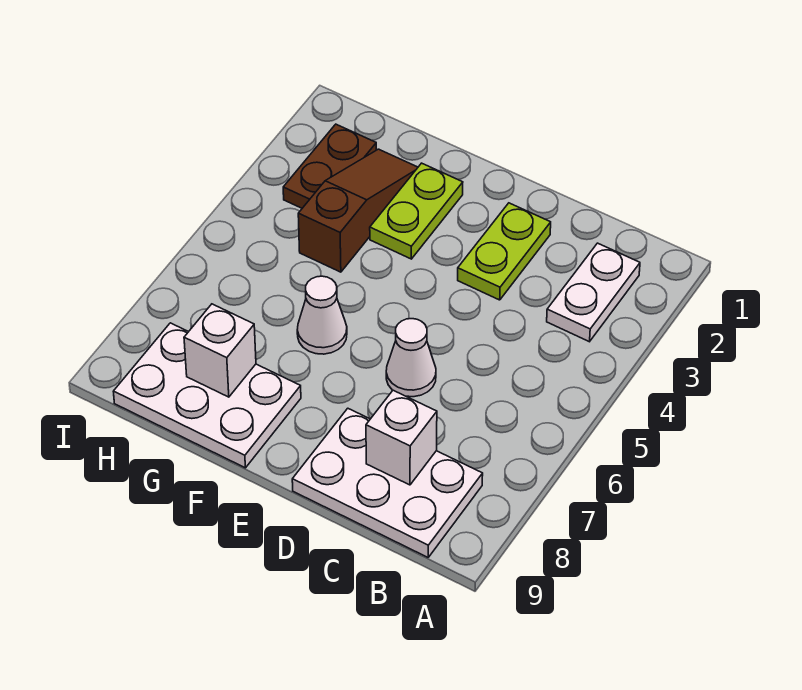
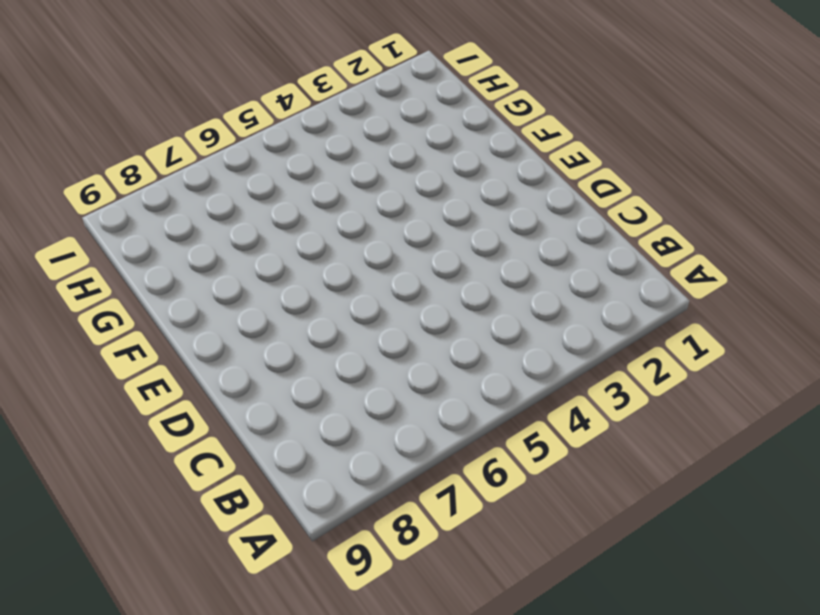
none -> white plate B2:B3 level 1
none -> white plate B8:D9 level 1

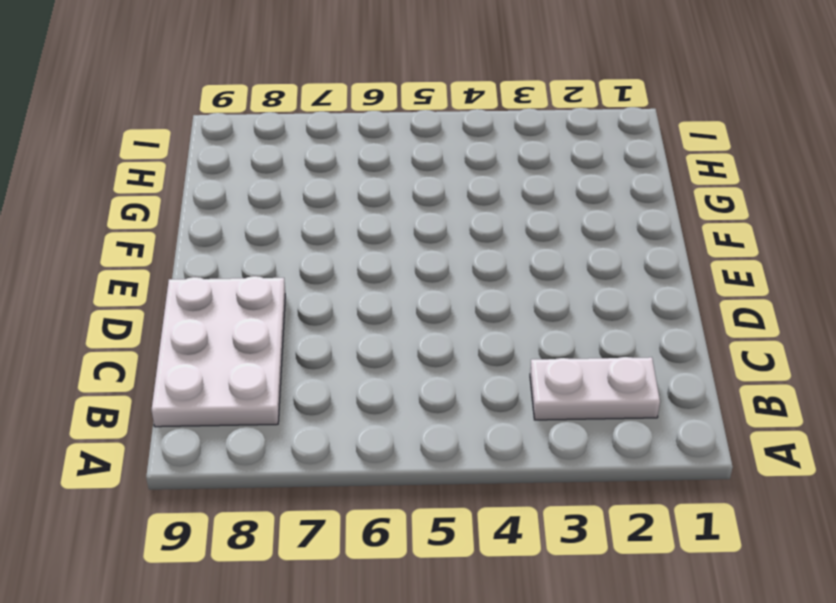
none -> lime plate D2:D3 level 1
none -> white cone D6 level 1

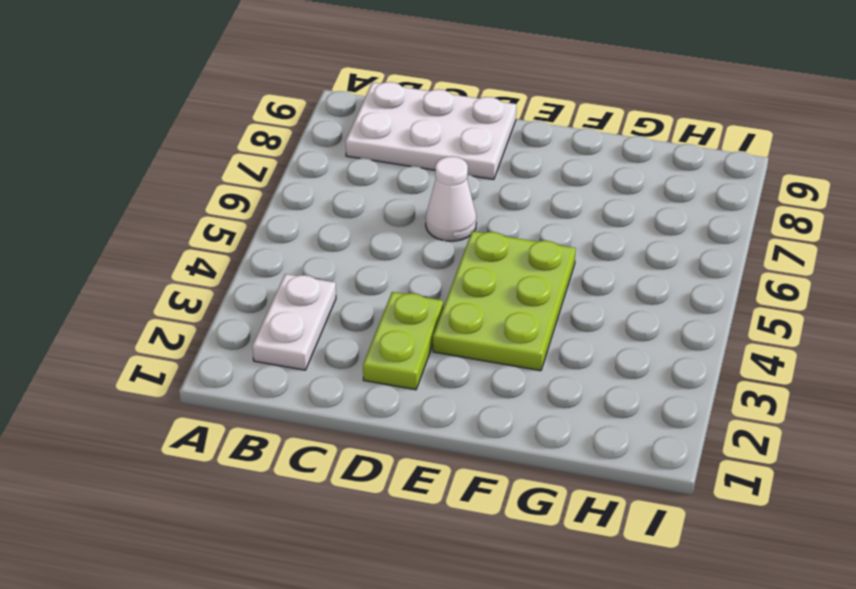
lime plate E3:F5 level 1 -> lime plate F2:F3 level 1
none -> white cone F6 level 1
none -> white plate F8:H9 level 1

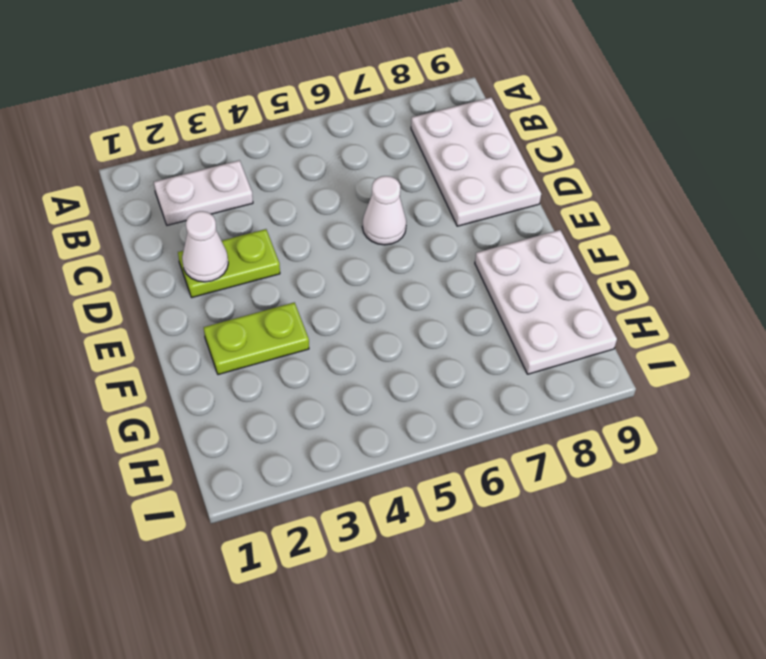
white cone D2 level 2 -> white cone F6 level 1
none -> brown slope G2:G4 level 1 top 4
none -> brown plate H2:H3 level 1

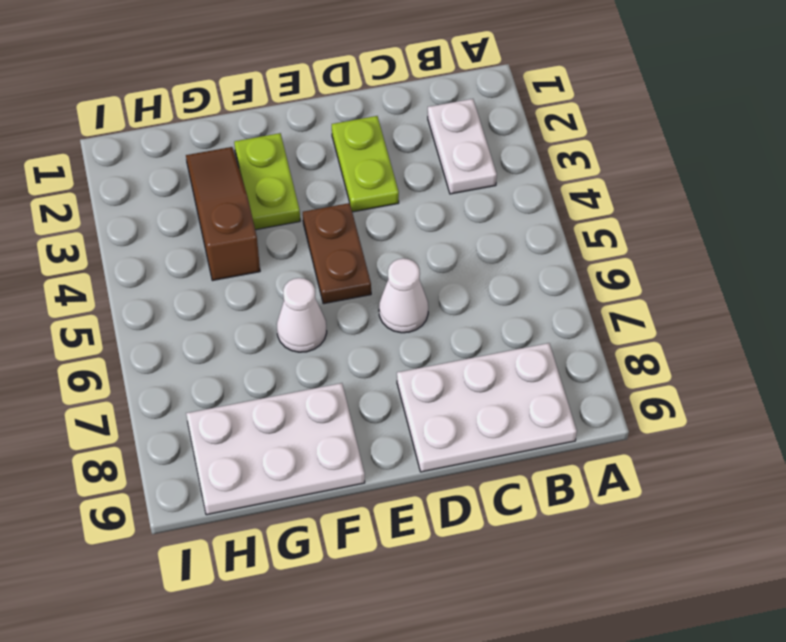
brown plate E4:E5 level 1 -> brown plate H2:H3 level 1
none -> white brick C8 level 2
none -> white brick G8 level 2

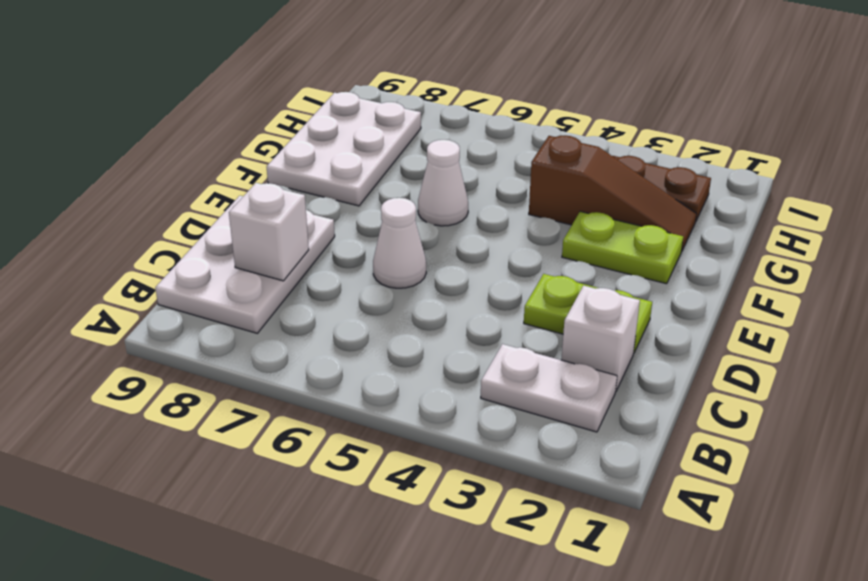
white brick C2 level 1 -> white brick G8 level 2

